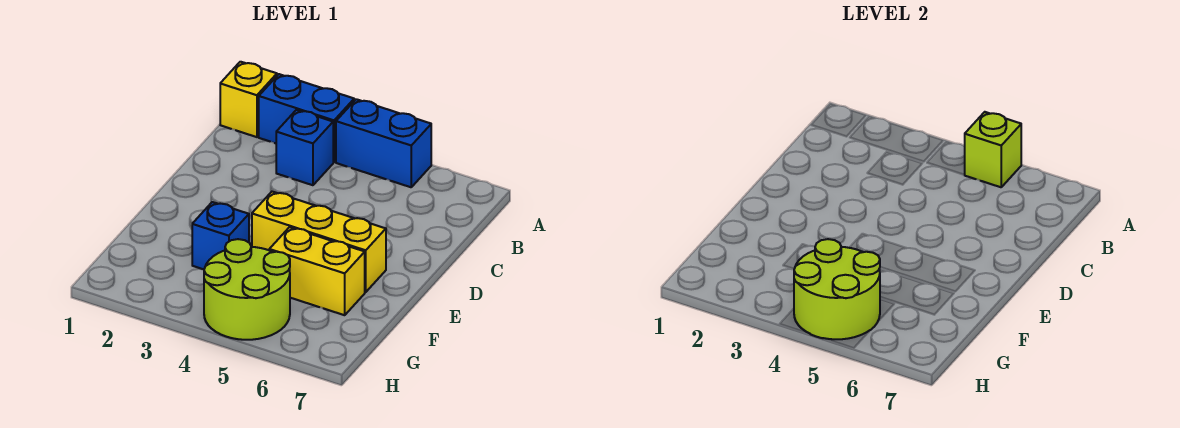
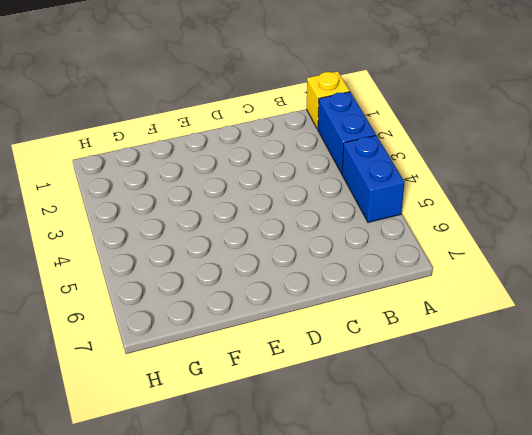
none -> blue brick B3 level 1
none -> yellow brick E4:E6 level 1

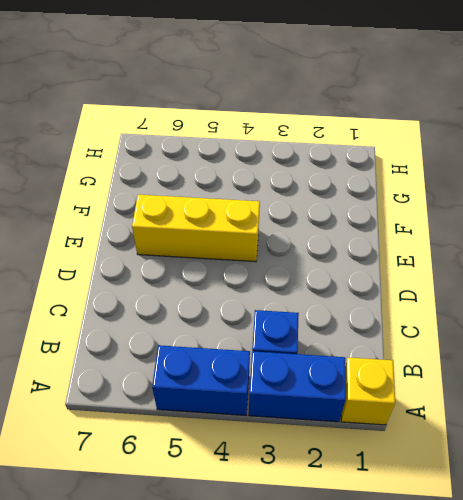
none -> blue brick F3 level 1
none -> yellow brick F5:F6 level 1

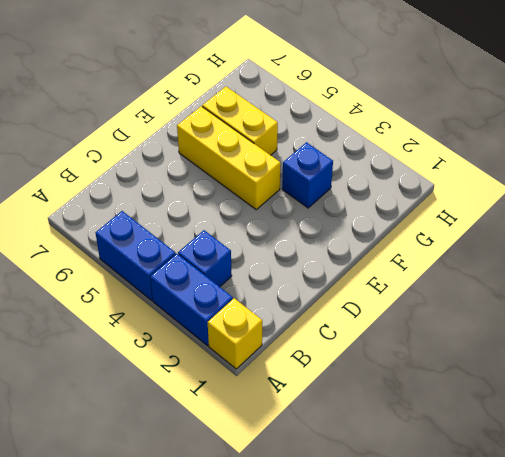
none -> lime round brick G4:H5 level 1
none -> lime brick A5 level 2

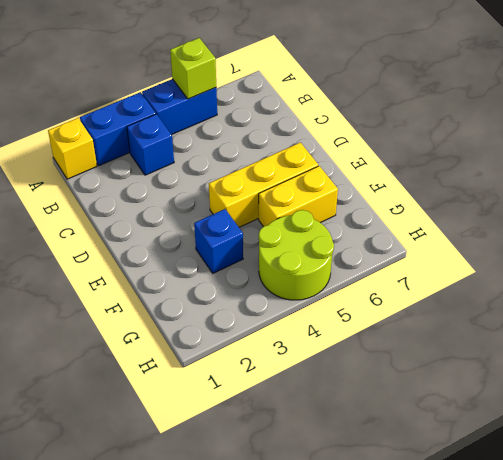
none -> lime round brick G4:H5 level 2

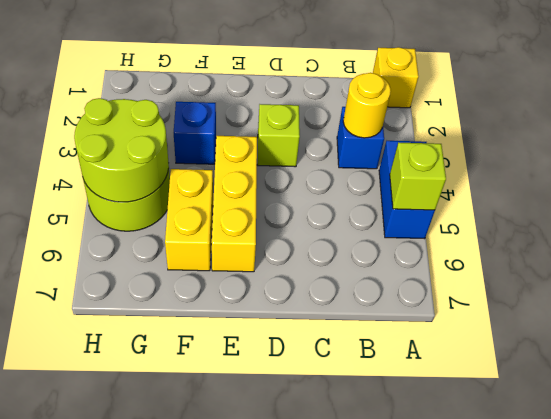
yellow round brick B3 level 2 -> none
lime brick D3 level 1 -> none
none -> blue brick A2:A3 level 1

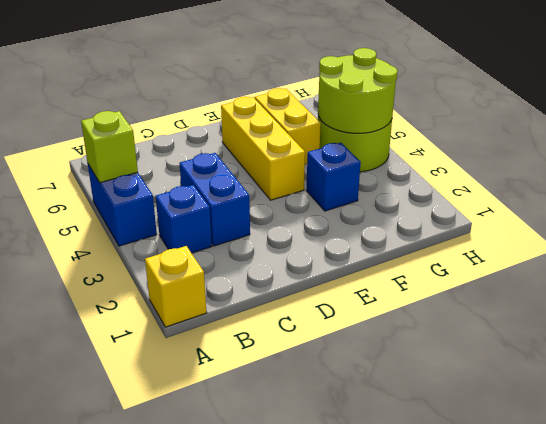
blue brick C3:C4 level 1 -> blue brick A2:A3 level 1

